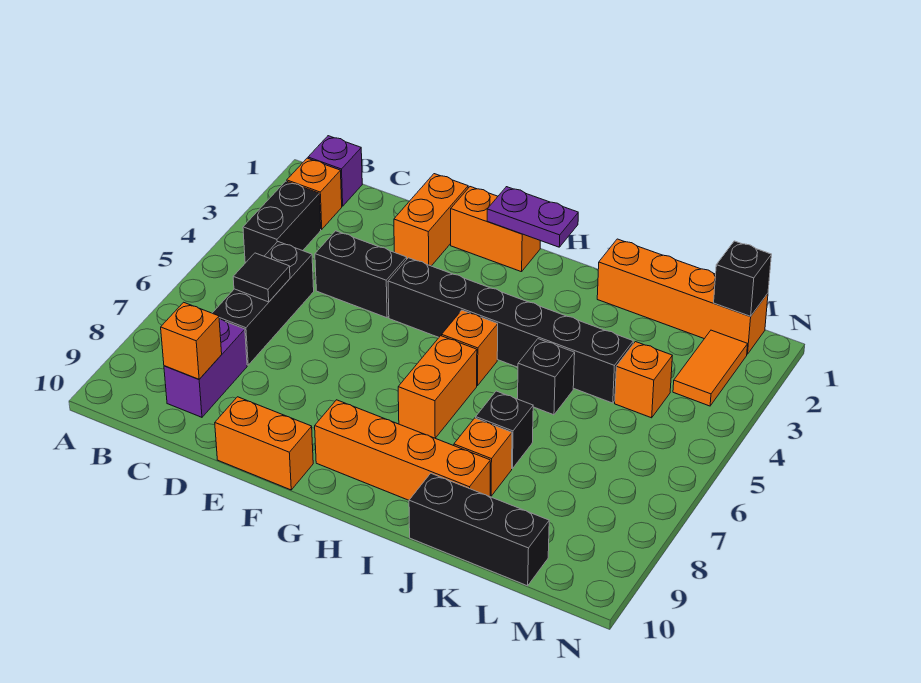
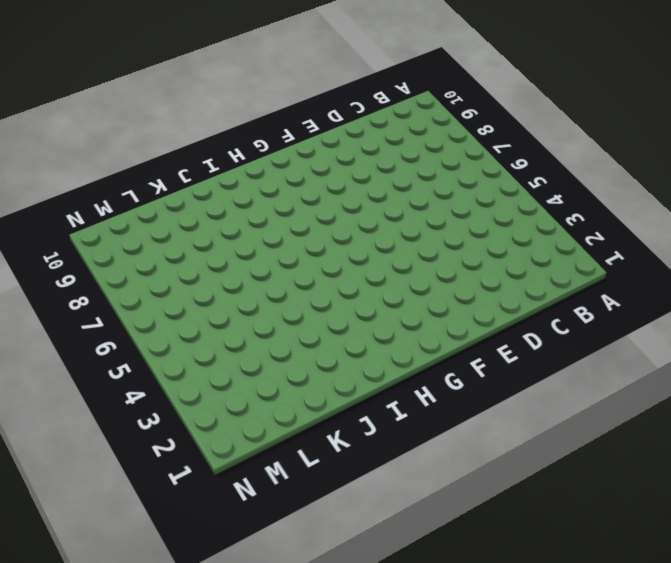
none -> purple brick B1 level 1
none -> orange brick B2 level 1
none -> black brick B3:B4 level 1

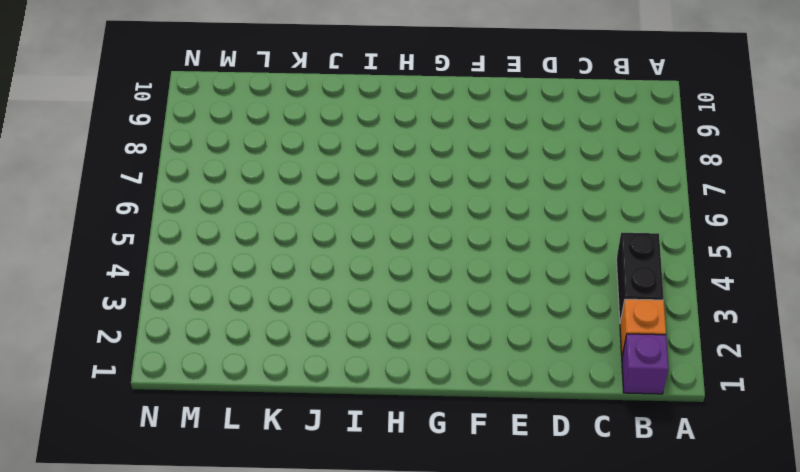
none -> black brick C5:C7 level 1
none -> purple brick C8:C9 level 1
none -> black brick D4:E4 level 1

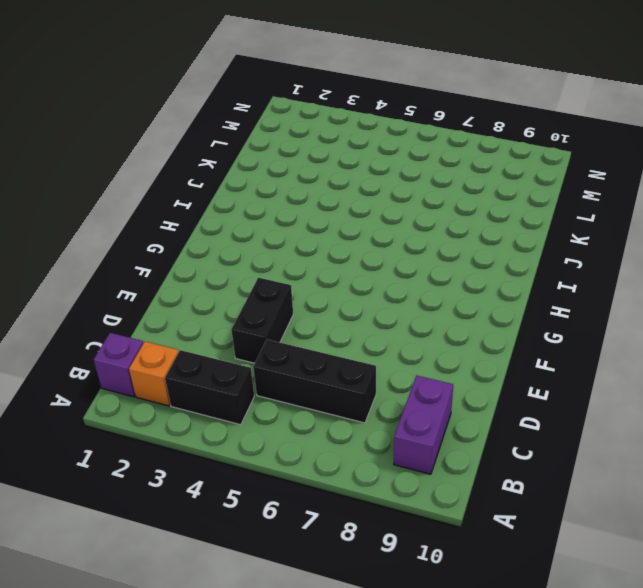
purple brick B9:C9 level 1 -> purple brick C8:C9 level 1
none -> orange brick E1:E2 level 1
none -> orange brick E10:F10 level 1
none -> orange brick F1:G1 level 1

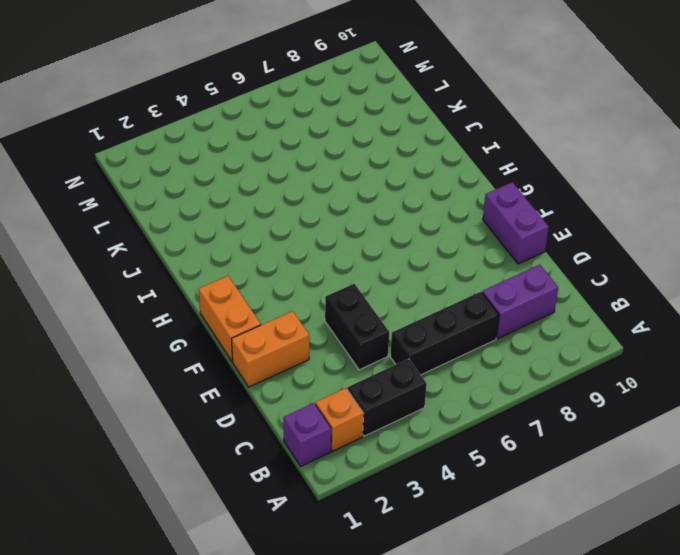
purple brick E10:F10 level 1 -> orange brick E10:F10 level 1
none -> black brick F4:K4 level 1
none -> orange brick G9:J9 level 1
none -> orange brick H5 level 1

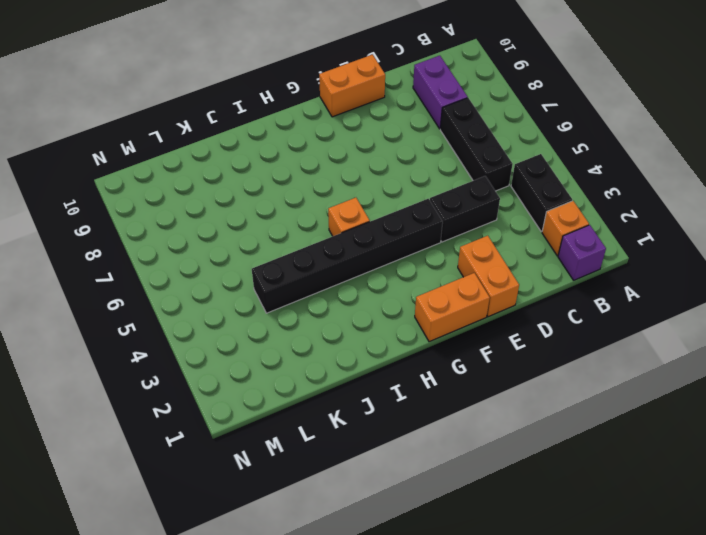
none -> orange brick G9:J9 level 1
none -> orange brick H6:H7 level 1
none -> orange brick J1:M1 level 1

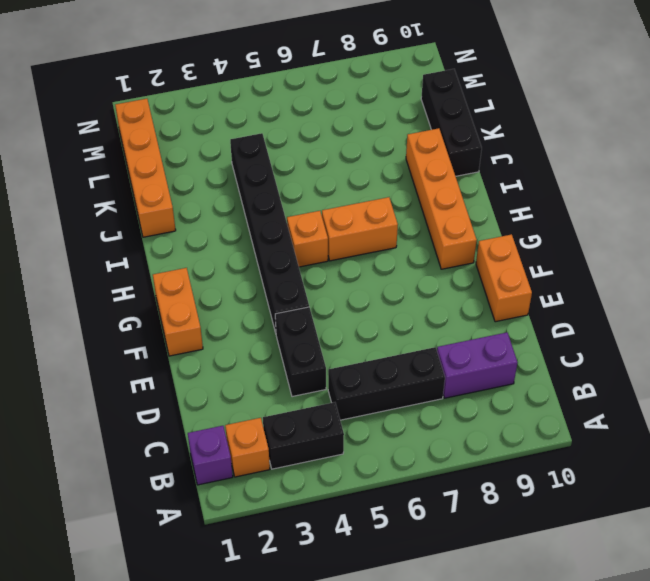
none -> orange brick E1:E2 level 1
none -> black brick J5 level 1
none -> black brick J7 level 1

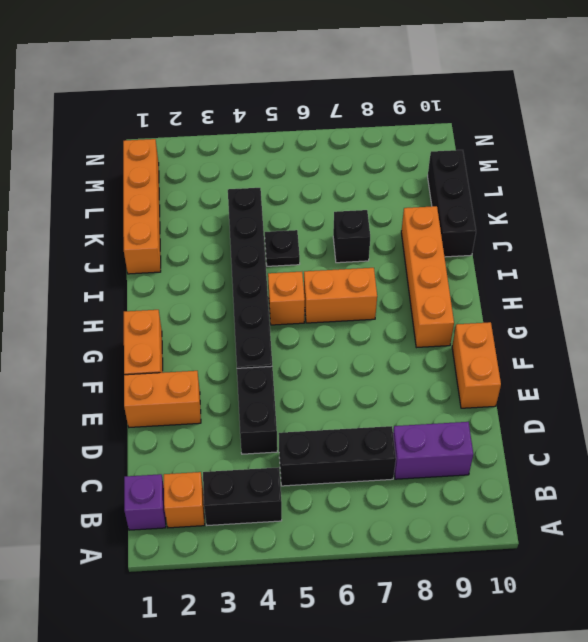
black plate J5 level 1 -> black brick J5 level 1
none -> orange brick J8 level 1
none -> orange brick L4 level 1
none -> orange tile M2:M3 level 1

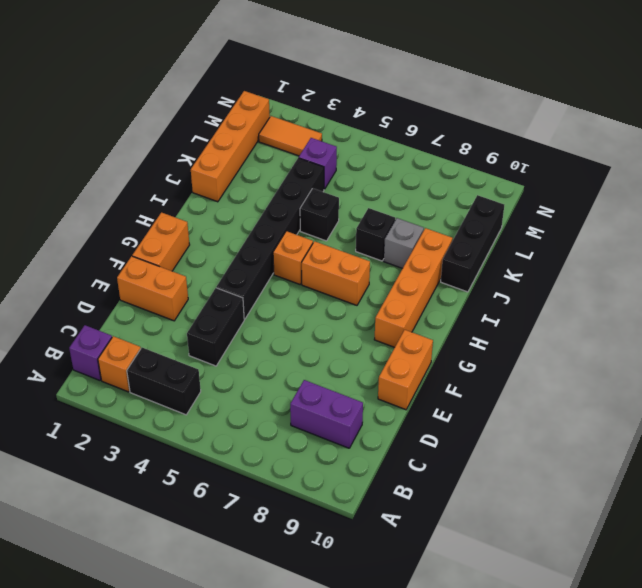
grey brick J8 level 1 -> orange brick J8 level 1
purple brick L4 level 1 -> orange brick L4 level 1
none -> black brick C5:C7 level 1
none -> black tile C6 level 2
none -> orange brick C9 level 2

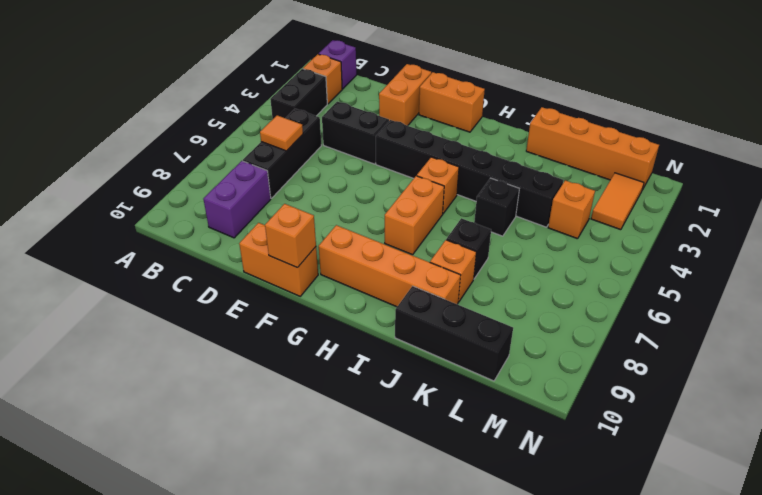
orange tile C6 level 2 -> black tile C6 level 2
orange brick F10 level 2 -> orange brick C9 level 2
none -> purple plate G1:H1 level 2
none -> black brick M1 level 2

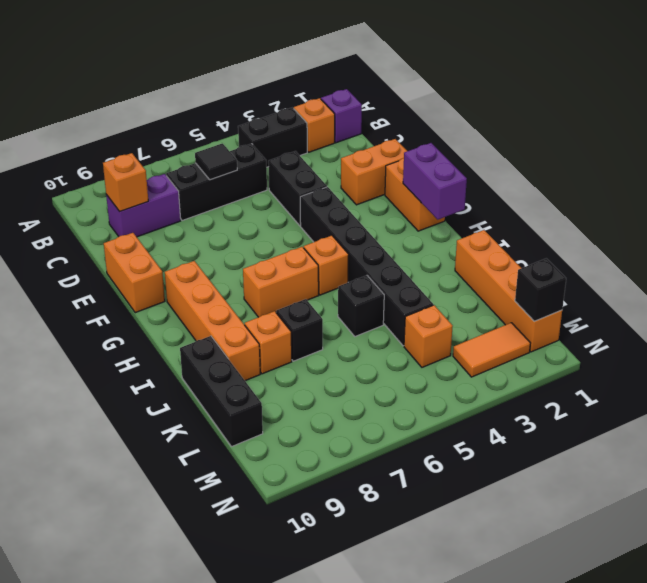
purple brick G1:H1 level 2 -> purple plate G1:H1 level 2

